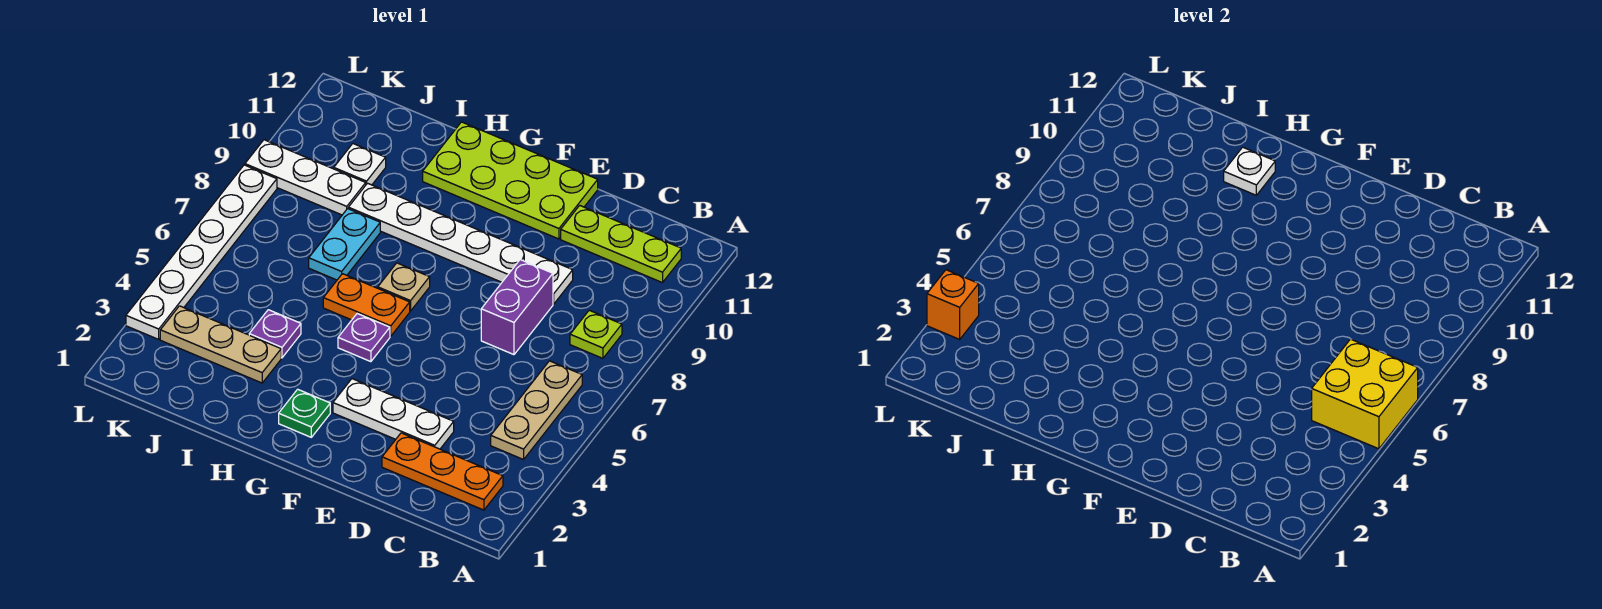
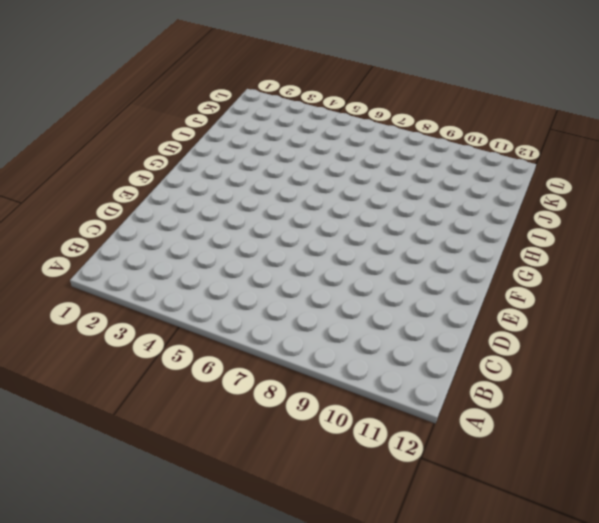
none -> orange plate B2:D2 level 1
none -> tan plate B4:B6 level 1
none -> lime plate B8 level 1

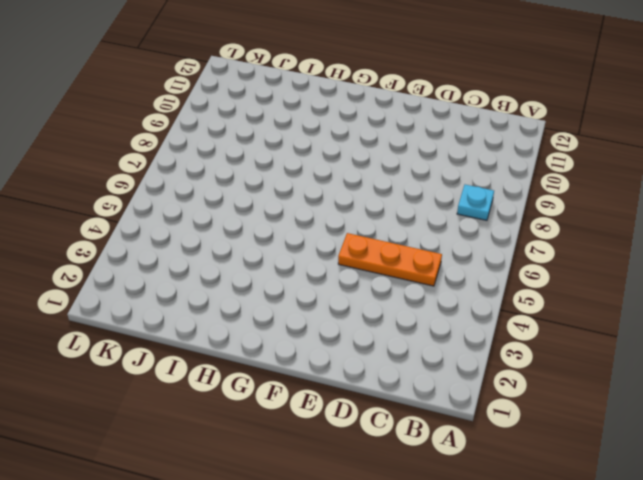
cyan plate B8 level 1 -> lime plate B8 level 1
orange plate C5:E5 level 1 -> orange plate B2:D2 level 1
none -> tan plate B4:B6 level 1
none -> lime plate B11:D11 level 1
none -> white plate D3:F3 level 1

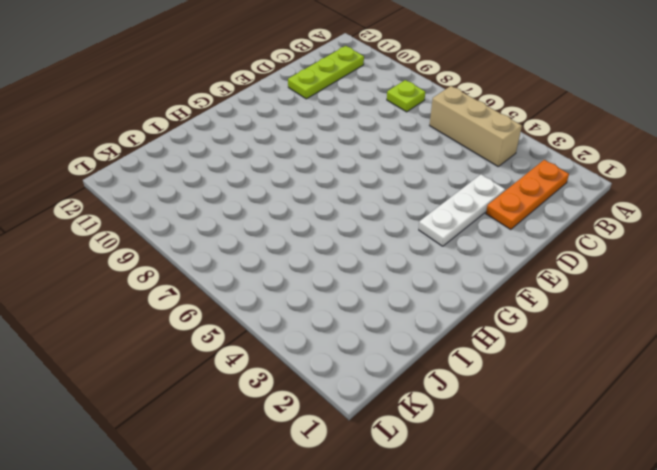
tan brick B4:B6 level 1 -> tan plate B4:B6 level 1
none -> purple brick D7:D8 level 1
none -> white plate D9:I9 level 1
none -> lime plate E11:H12 level 1

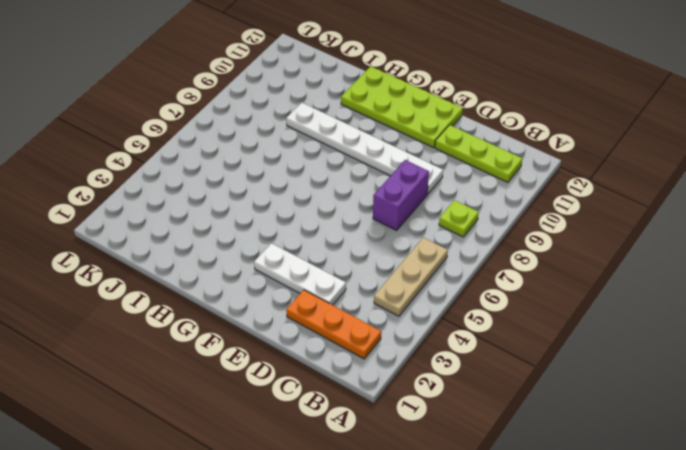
none -> green plate G2 level 1
none -> purple plate G5 level 1
none -> orange plate G6:H6 level 1

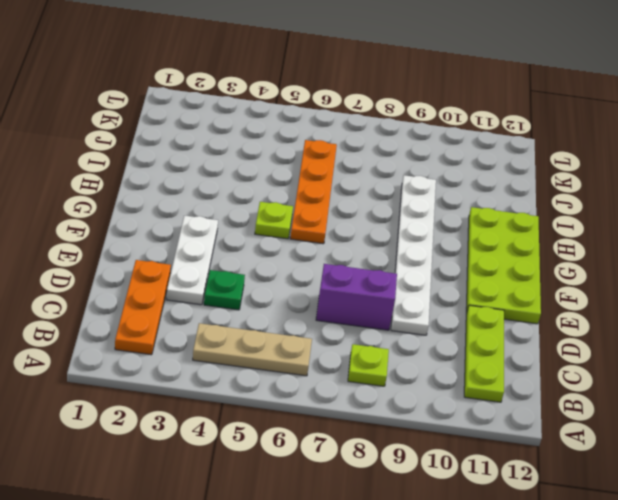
green plate D4 level 1 -> green plate G2 level 1
lime plate G5 level 1 -> purple plate G5 level 1
orange plate G6:J6 level 1 -> orange plate G6:H6 level 1
none -> tan plate G7 level 1
none -> tan plate I3:K3 level 1
none -> purple plate I4 level 1

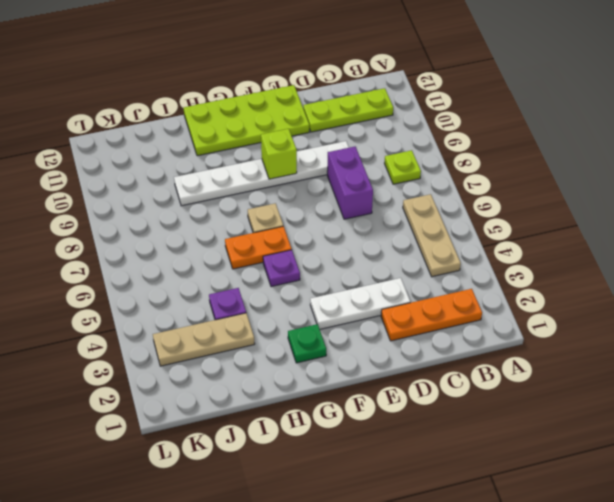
lime brick F9 level 2 -> none
none -> cyan plate I7:I8 level 1
none -> white plate J9:L9 level 1
none -> white plate J10 level 1

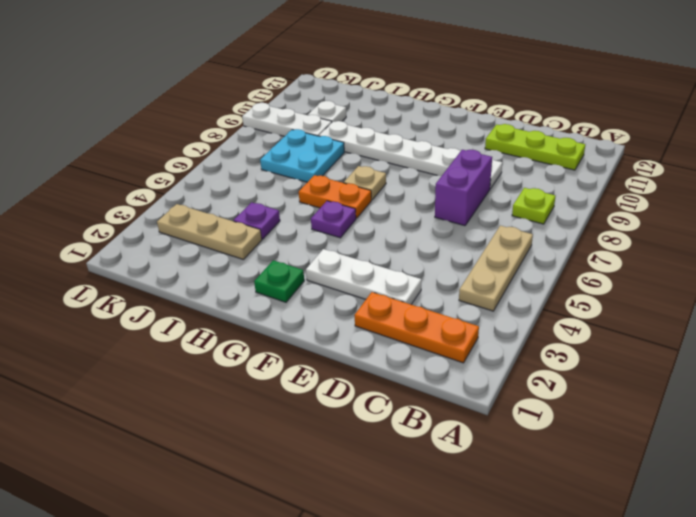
cyan plate I7:J8 level 1 -> cyan plate I7:I8 level 1
none -> lime plate E11:H12 level 1
none -> white plate L3:L8 level 1
none -> yellow brick A5:B6 level 2

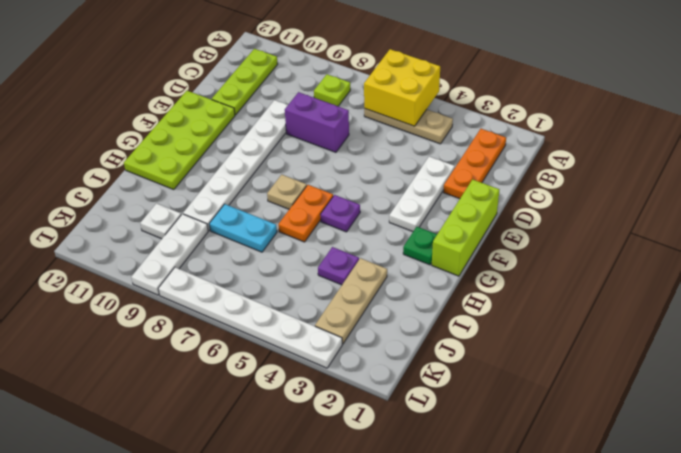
lime brick E1:G1 level 1 -> none
none -> white plate H11 level 2
none -> orange brick L3 level 2

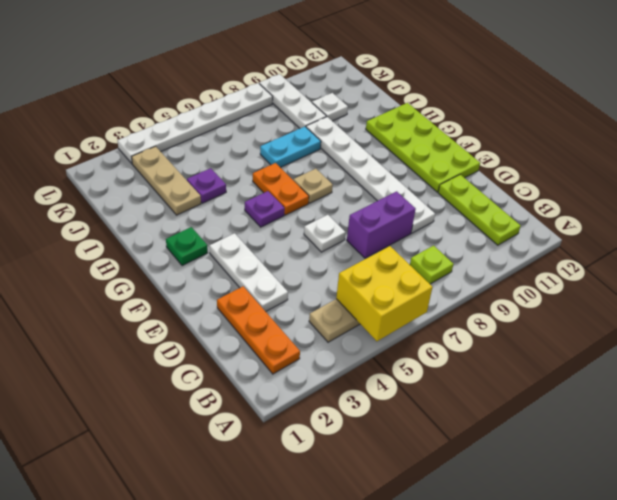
white plate E6 level 1 -> white plate H11 level 2
none -> orange brick L3 level 2

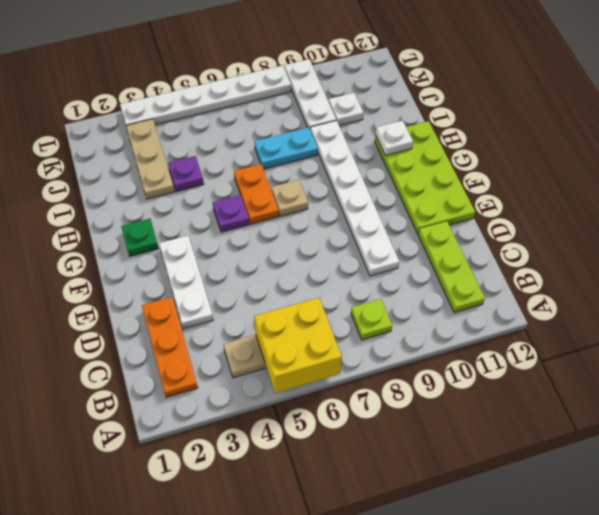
none -> purple brick D7:D8 level 1
none -> orange brick L3 level 2

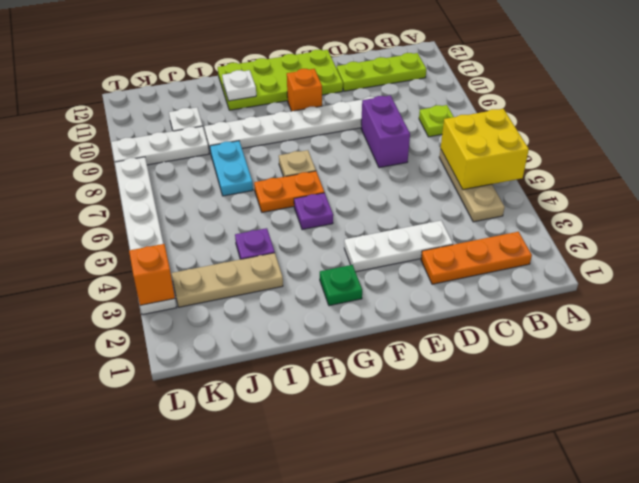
orange brick F10 level 1 -> none

